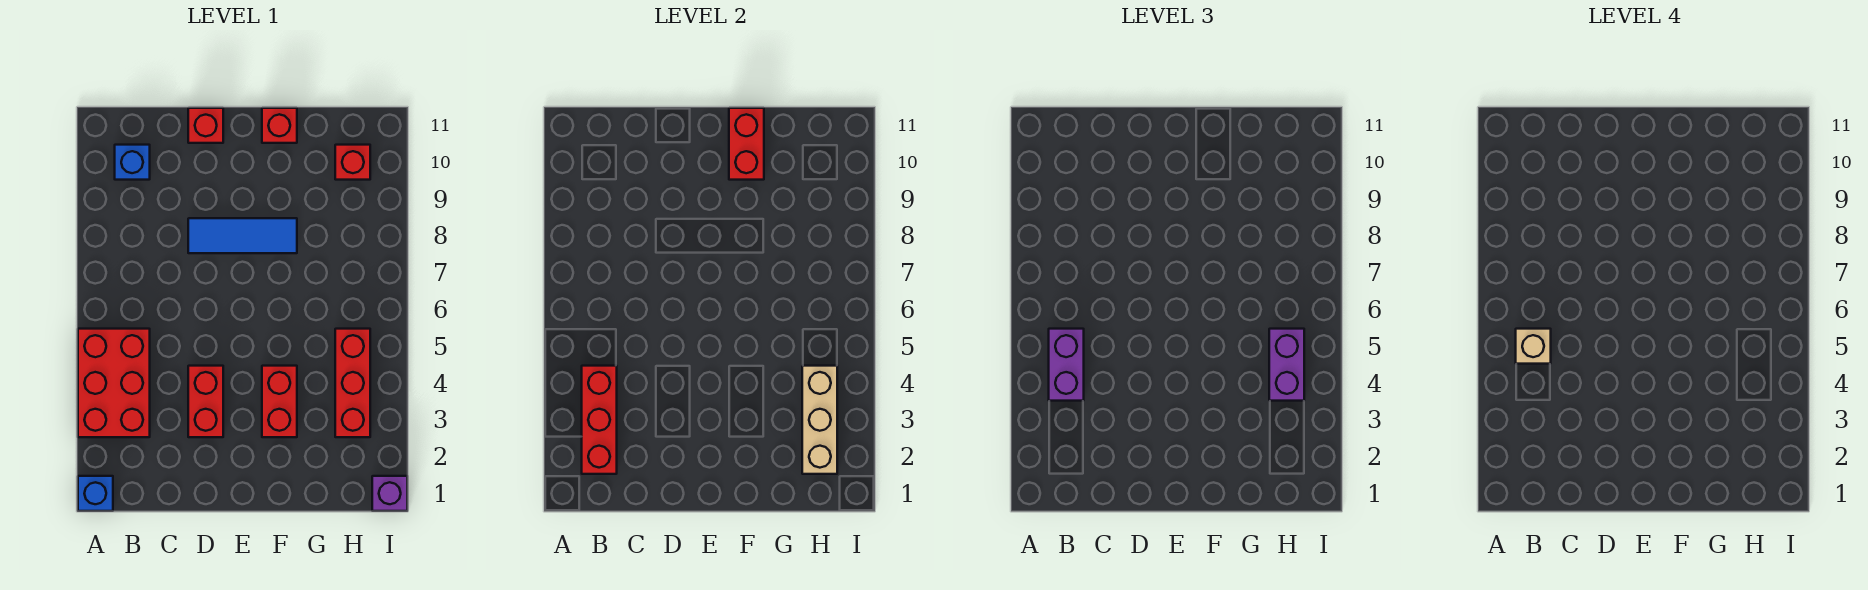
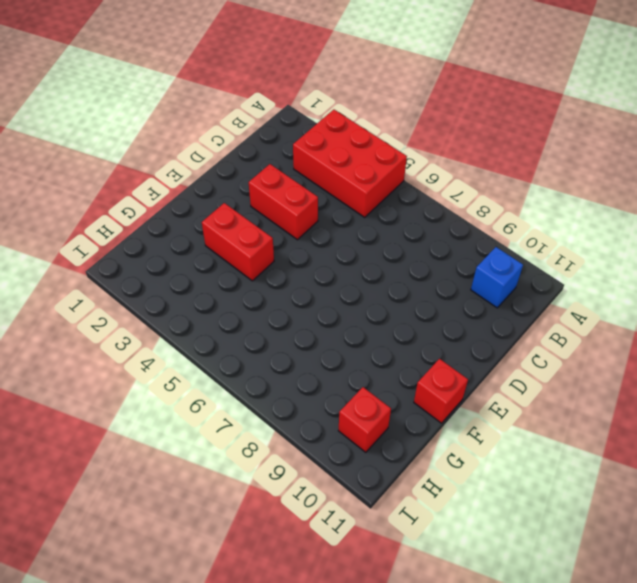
none -> blue brick A1 level 1
none -> blue tile D8:F8 level 1
none -> red brick D11 level 1

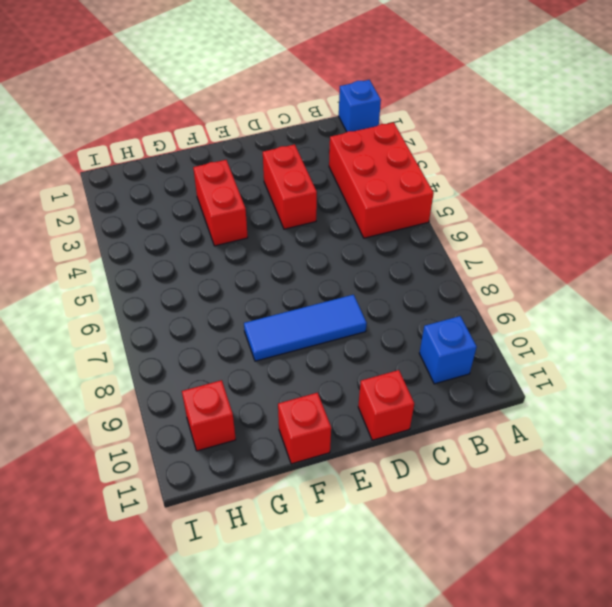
none -> red brick H3:H5 level 1
none -> purple brick I1 level 1
none -> red brick B2:B4 level 2

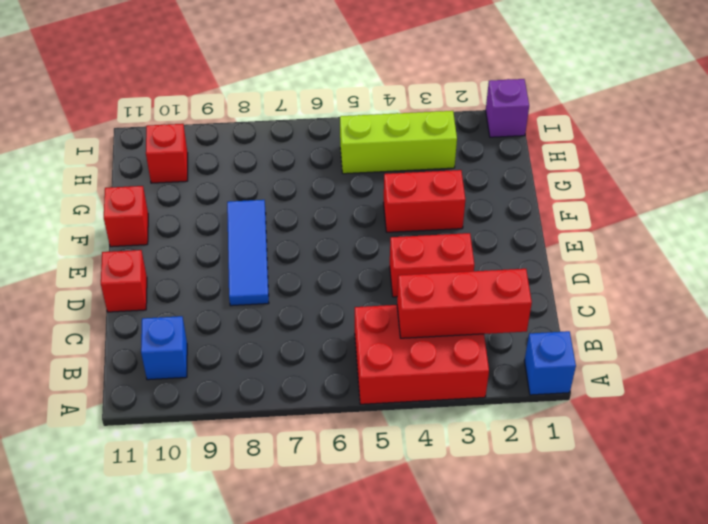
lime brick H3:H5 level 1 -> red brick H3:H5 level 1
none -> red brick F10:F11 level 2
none -> tan brick H2:H4 level 2
none -> purple brick B4:B5 level 3

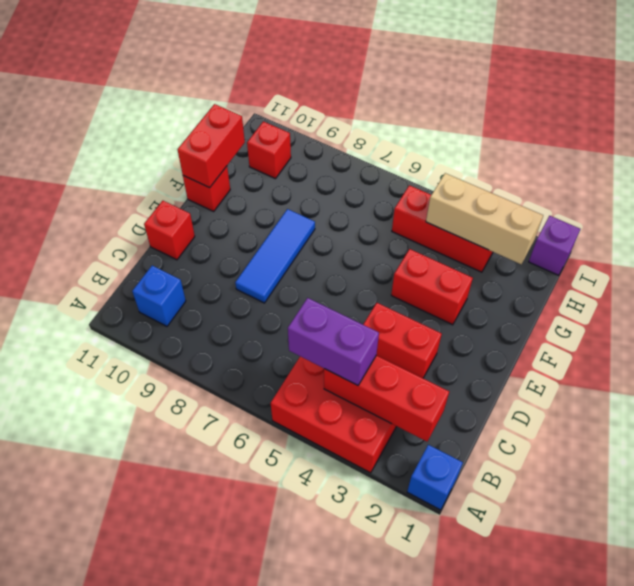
red brick F11:G11 level 2 -> red brick F10:F11 level 2
none -> purple brick H4:H5 level 3
none -> tan brick B5 level 4

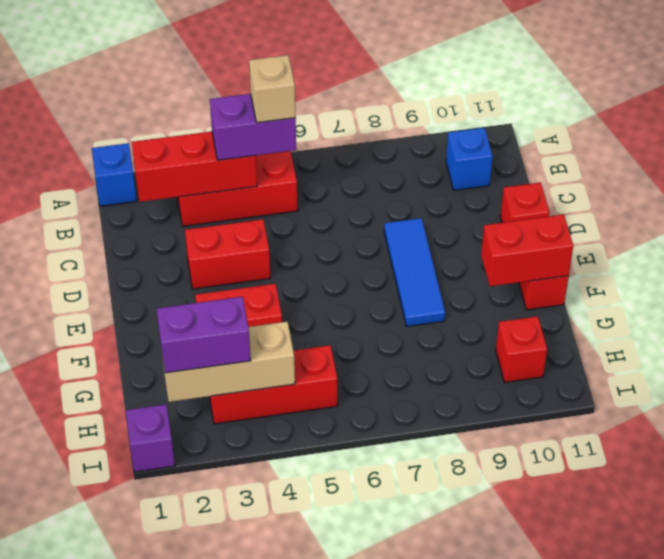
purple brick H2:H3 level 3 -> purple brick H4:H5 level 3

